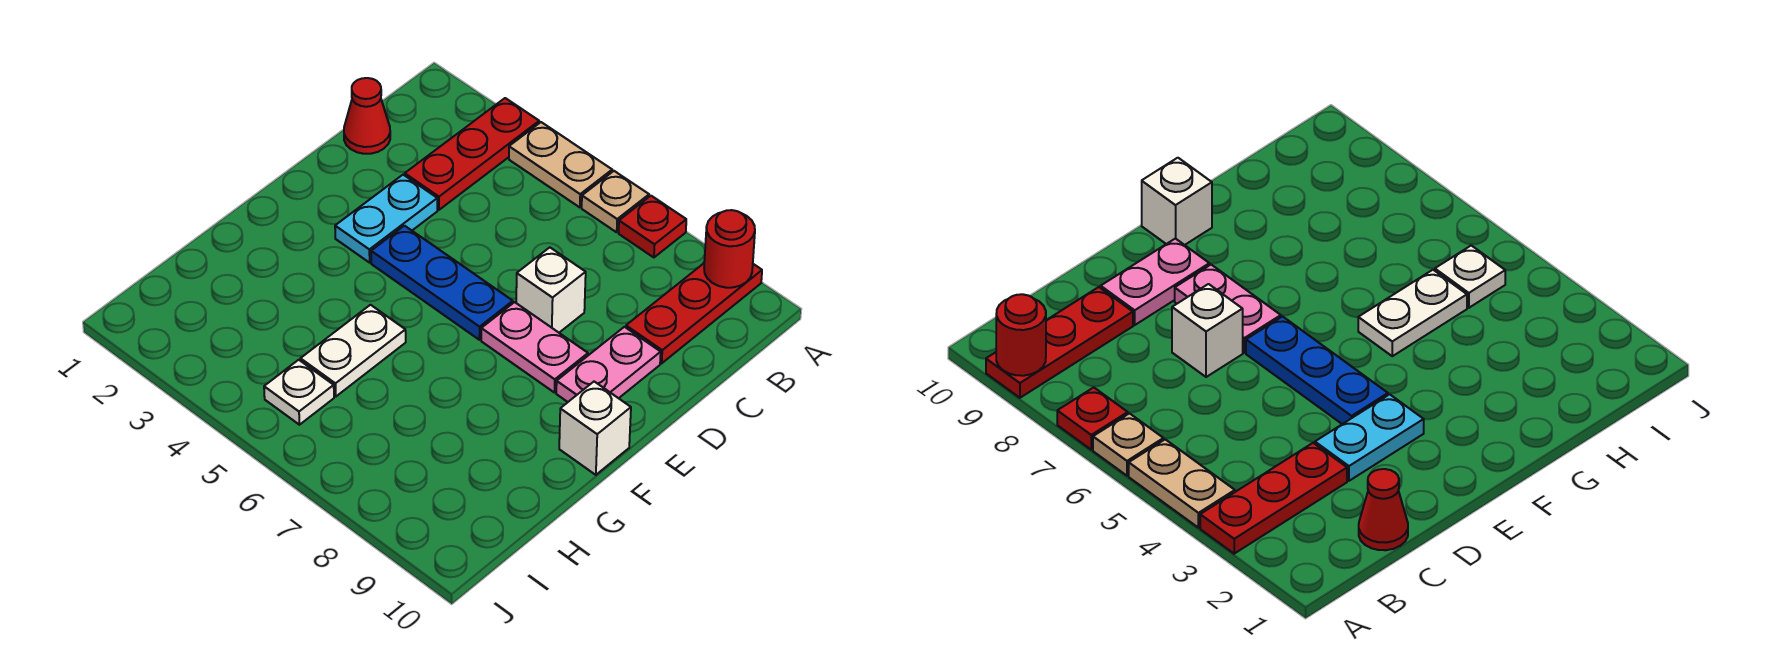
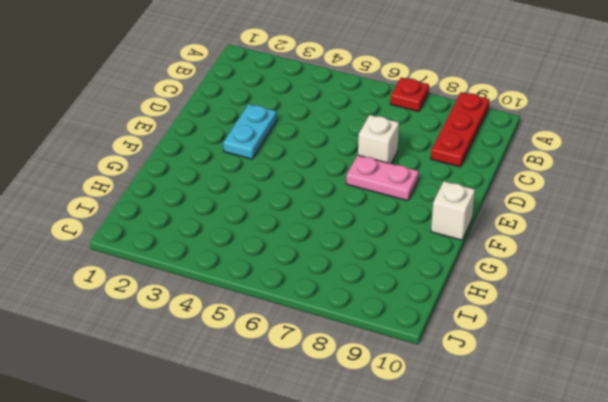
none -> red plate A3:C3 level 1
none -> tan plate A4:A5 level 1
none -> tan plate A6 level 1

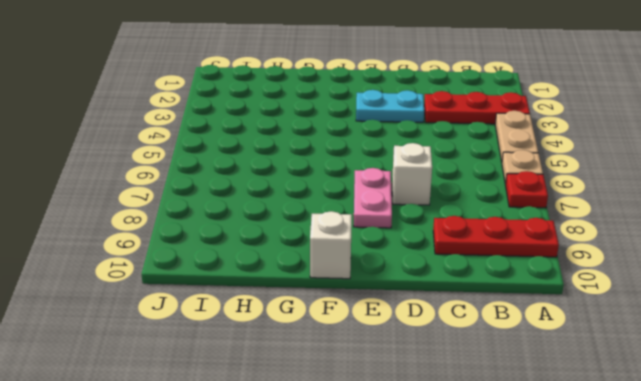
none -> red cone C1 level 1
none -> pink plate D9:E9 level 1
none -> blue plate E4:E6 level 1

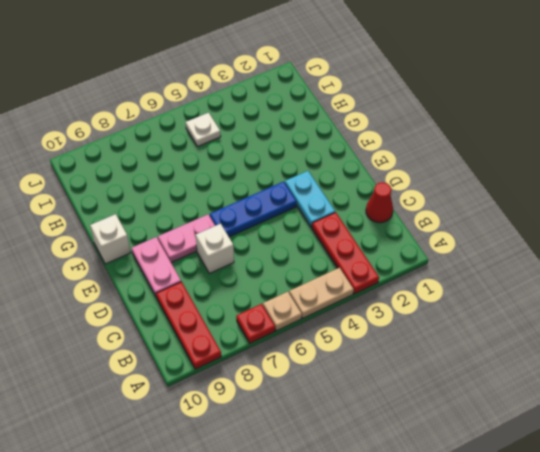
none -> white plate G5:H5 level 1
none -> red round brick A9 level 2

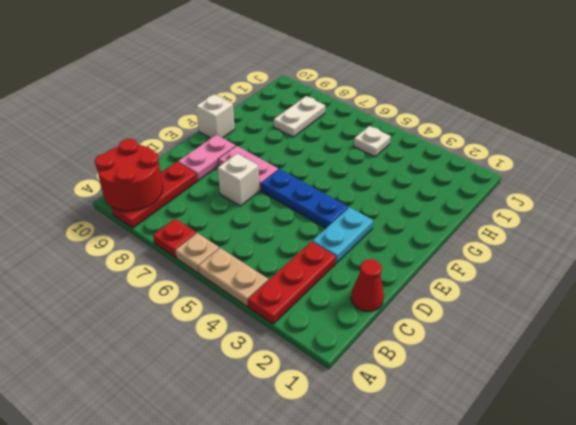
red round brick A9:B10 level 2 -> red round brick A9 level 2
white plate H8:I8 level 1 -> white plate G5:H5 level 1

